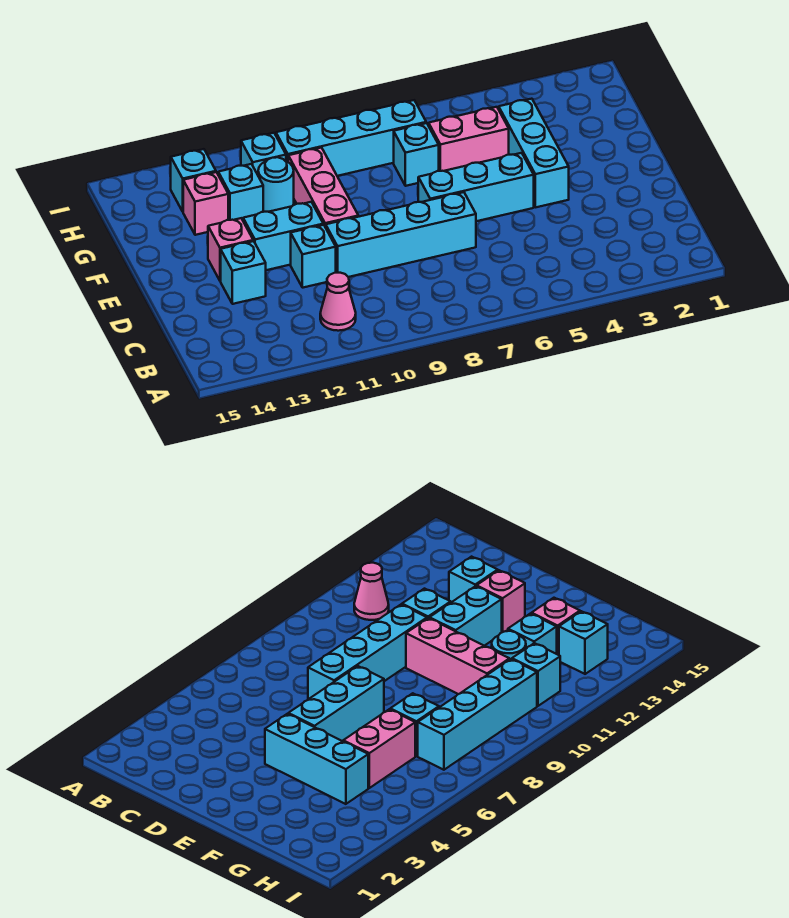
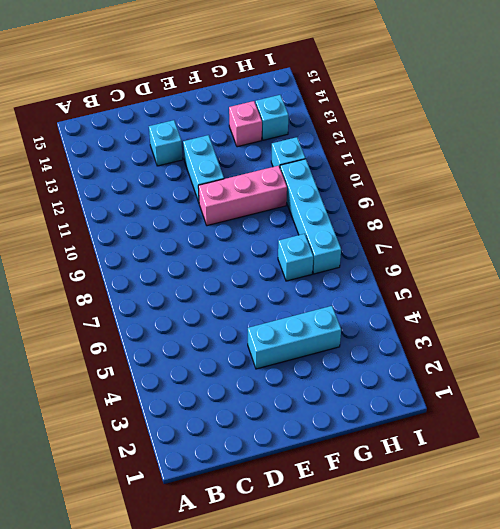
none -> pink cone B11 level 1
none -> cyan brick D7:D10 level 1
none -> cyan brick D11 level 1

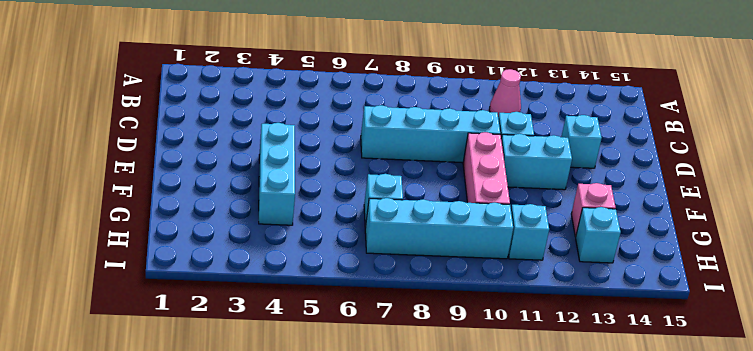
none -> cyan brick E5:E7 level 1
none -> pink brick E13 level 1
none -> pink brick G5:G6 level 1

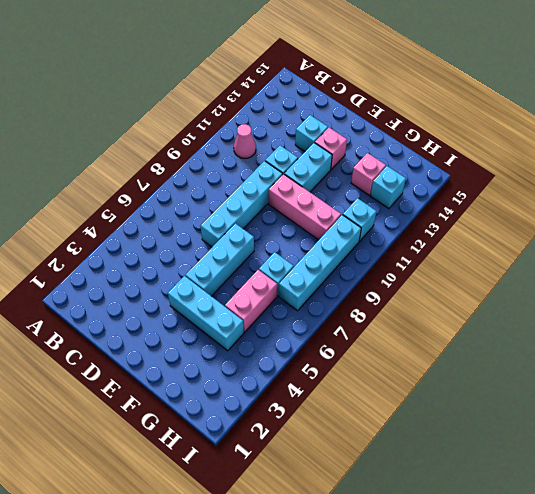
none -> cyan round brick G11 level 1
none -> cyan brick G12 level 1

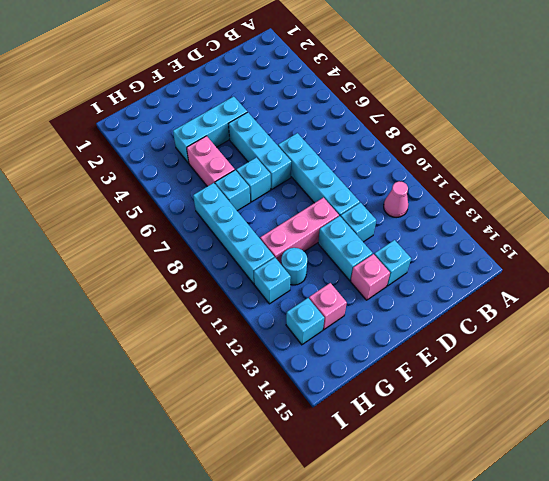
cyan brick F7 level 1 -> cyan brick G12 level 1

